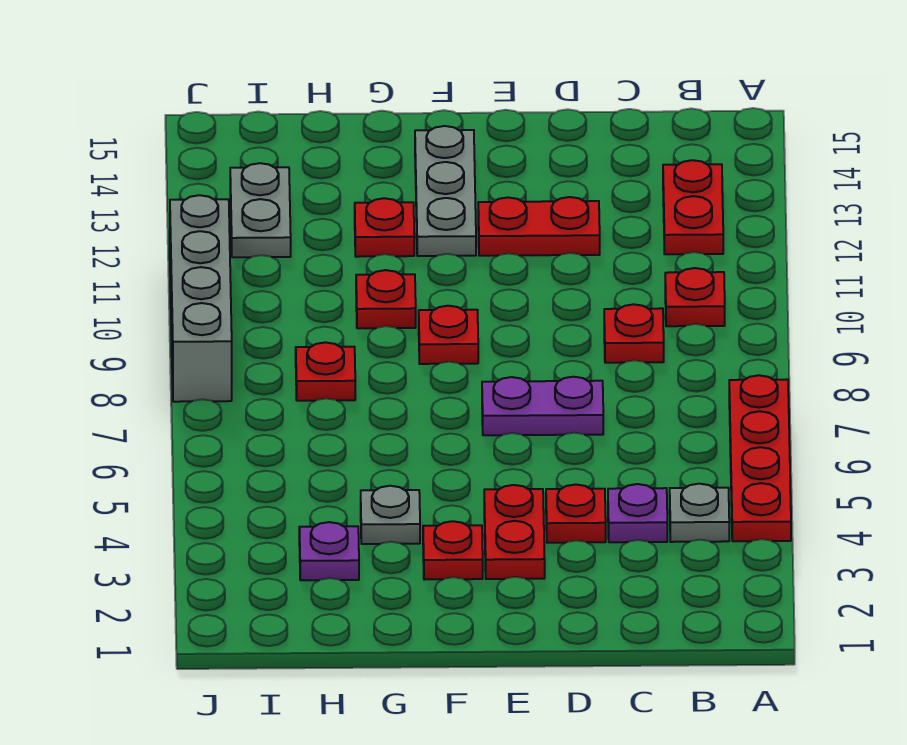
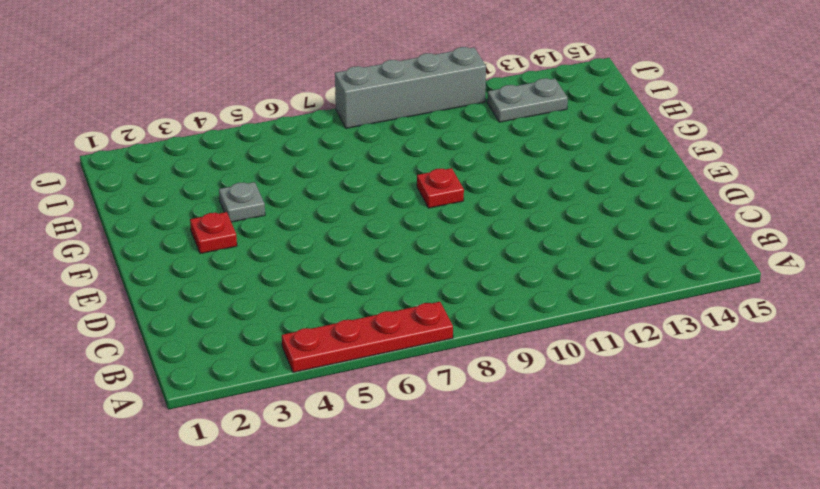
none -> grey plate B4 level 1
none -> red plate B10 level 1
none -> red plate B12:B13 level 1

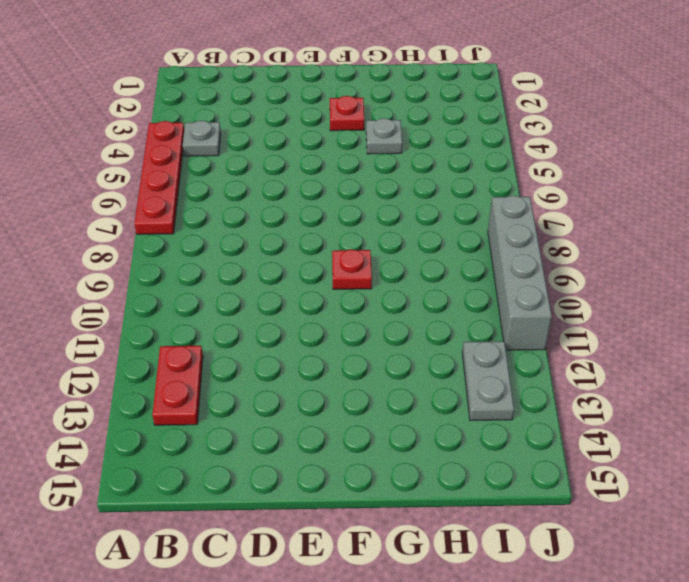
none -> red plate B10 level 1
none -> purple plate C4 level 1
none -> red plate C9 level 1

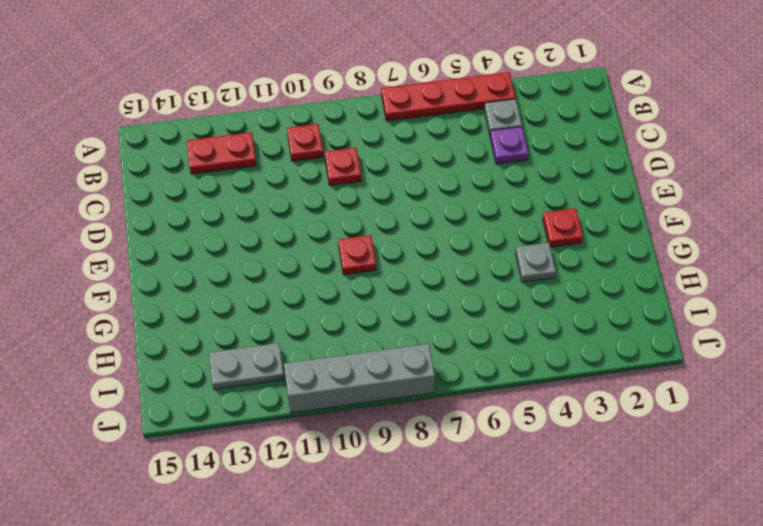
none -> red plate D4 level 1
none -> purple plate D7:E7 level 1
none -> red plate D12:E12 level 1

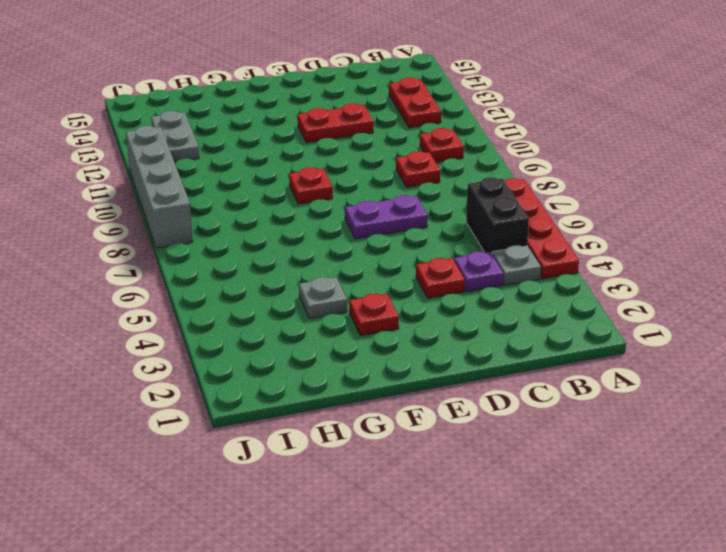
black brick B5:B6 level 1 -> none
none -> red plate E3:E4 level 1
none -> grey plate F12:F14 level 1
none -> red plate G10 level 1

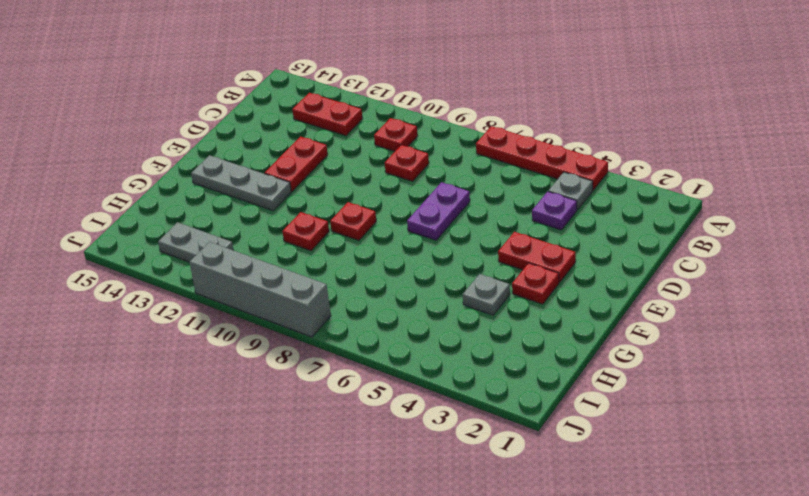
none -> red plate D4 level 1
none -> red plate G12 level 1
none -> purple plate H3 level 1

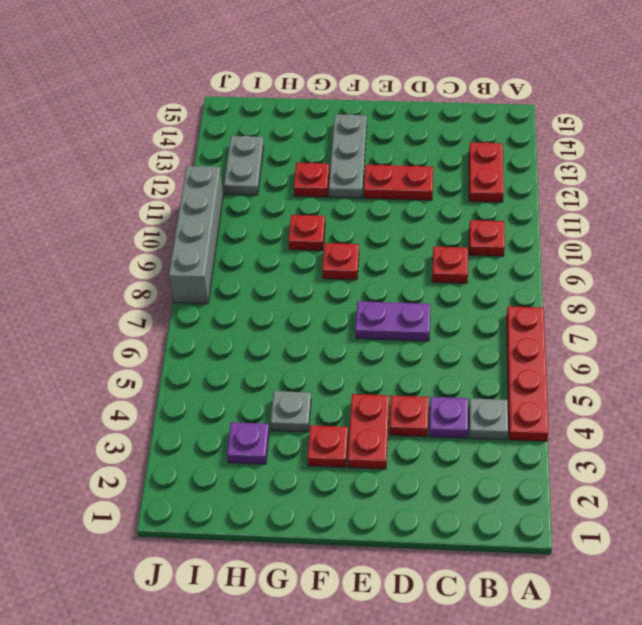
none -> red plate H8 level 1

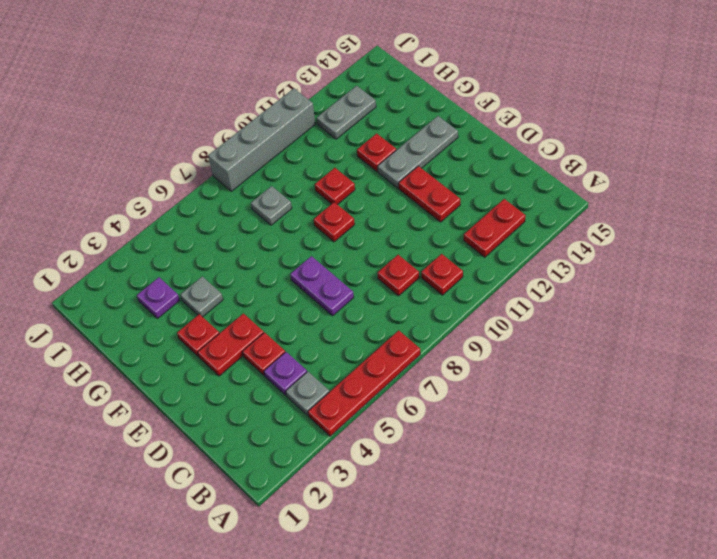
grey plate H8 level 1 -> red plate H8 level 1

